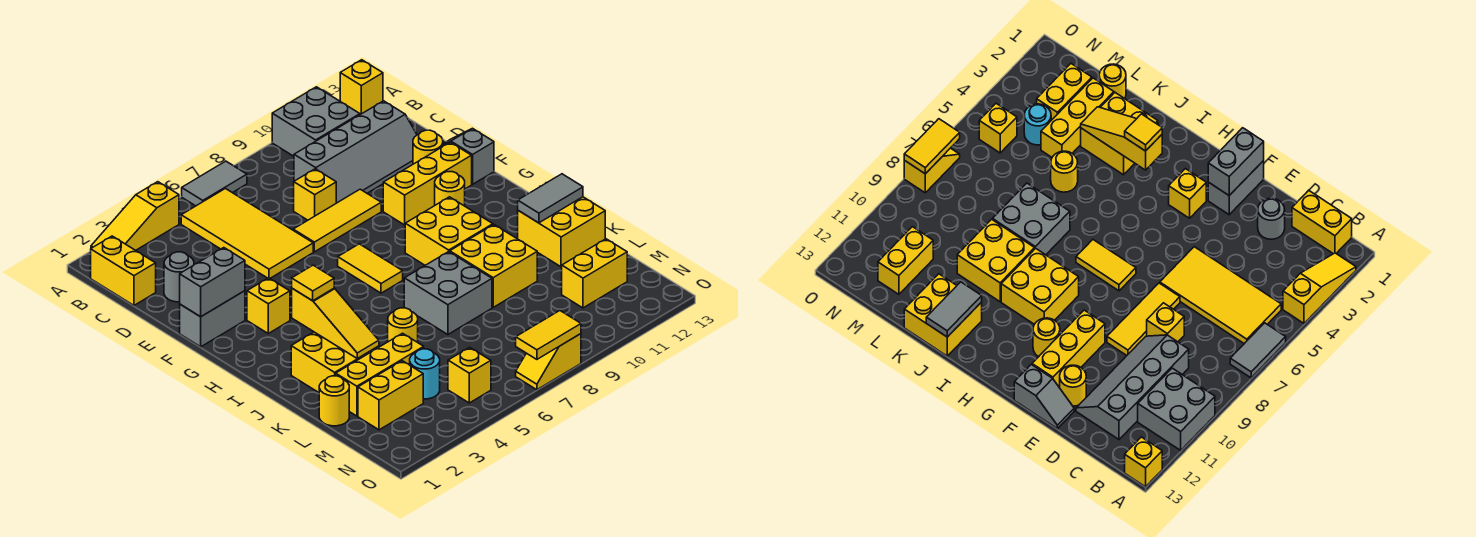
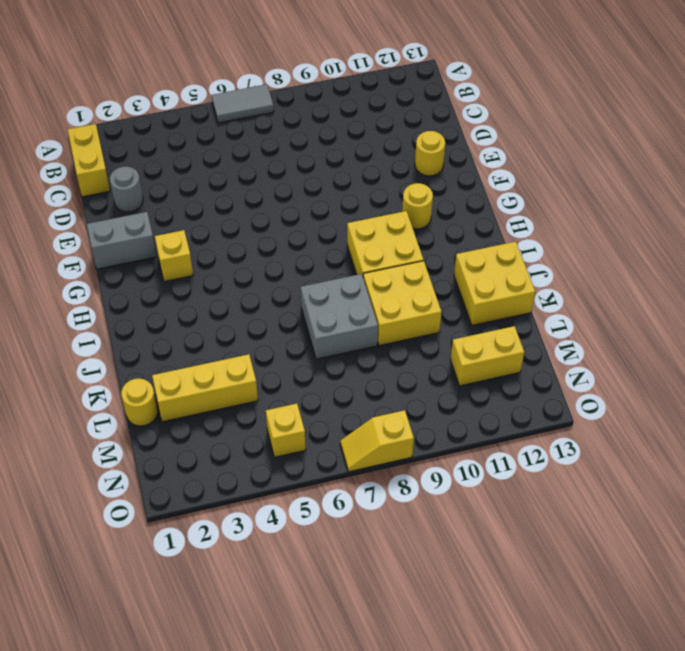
none -> yellow slope A2:A4 level 1 top 4
none -> grey brick A10:B11 level 1
none -> yellow brick A13 level 1
none -> yellow tile B5:E6 level 1

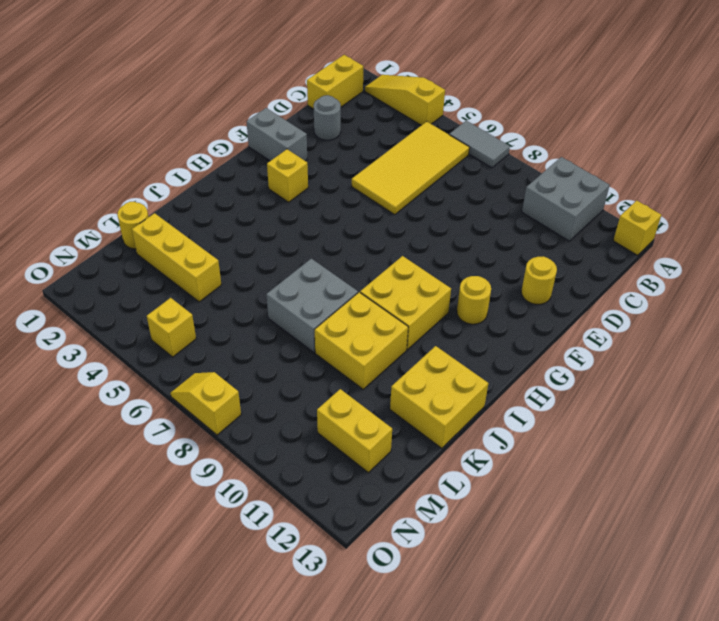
none -> grey slope C9:D12 level 1 top C
none -> yellow brick D8 level 1
none -> yellow tile E7:E9 level 1
none -> grey slope E13:F13 level 1 top F

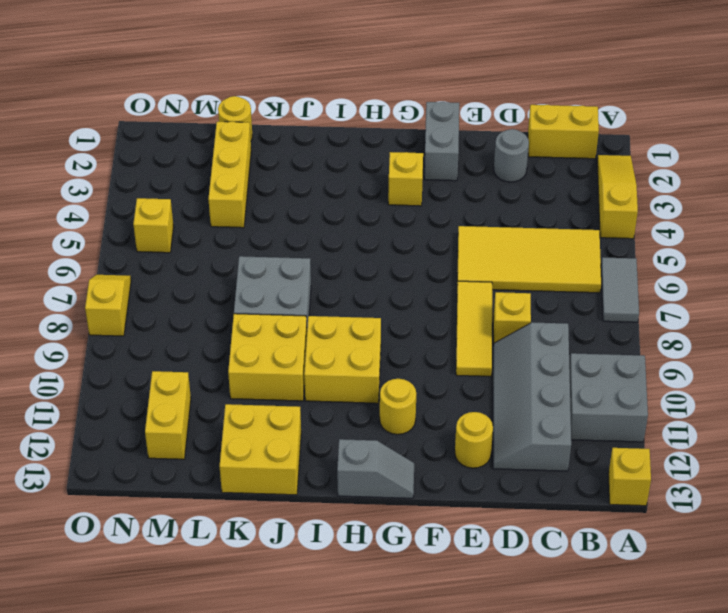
grey slope G13:H13 level 1 top H -> grey slope E13:F13 level 1 top F
none -> yellow brick F10:F12 level 1
none -> yellow tile G7:H7 level 1
none -> yellow brick J2:K3 level 1
none -> yellow round brick K5 level 1

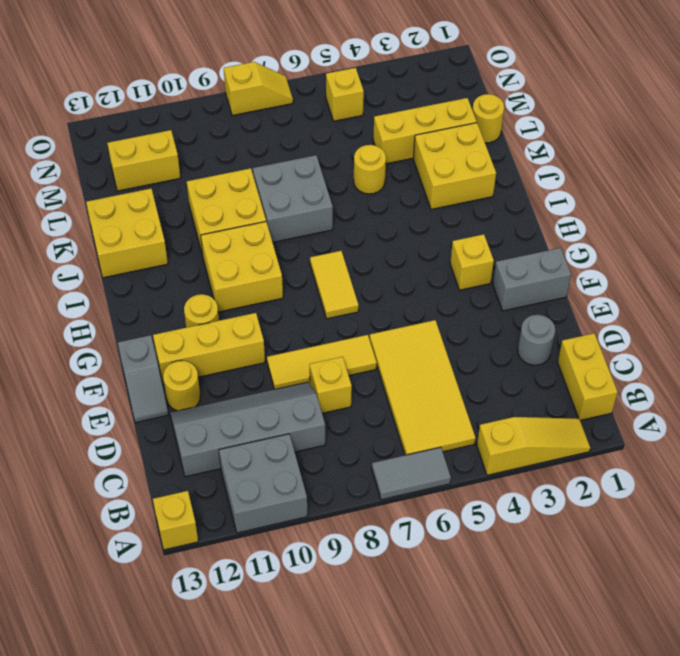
none -> yellow brick M2:M3 level 1
none -> cyan round brick M4 level 1
none -> grey brick F1:F2 level 2
none -> yellow slope I3:K3 level 2 top I

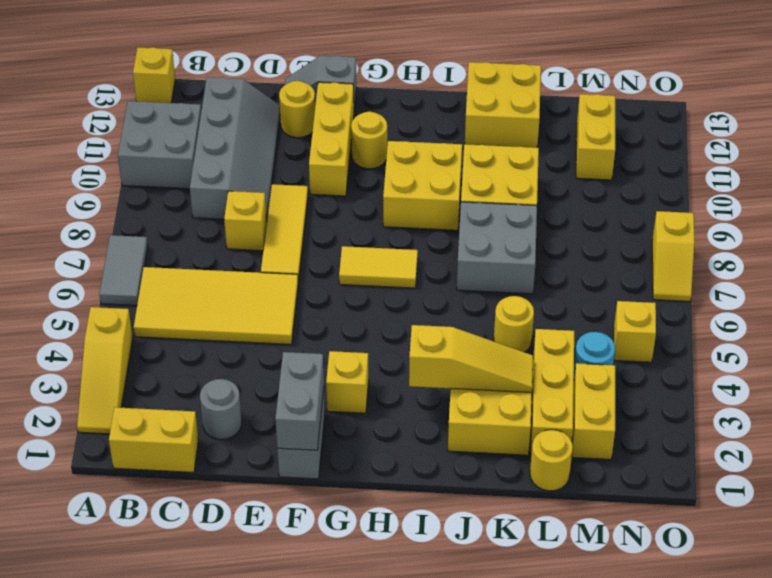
none -> grey tile J12:J13 level 2
none -> yellow tile O7:O8 level 2
none -> yellow tile I3 level 3

